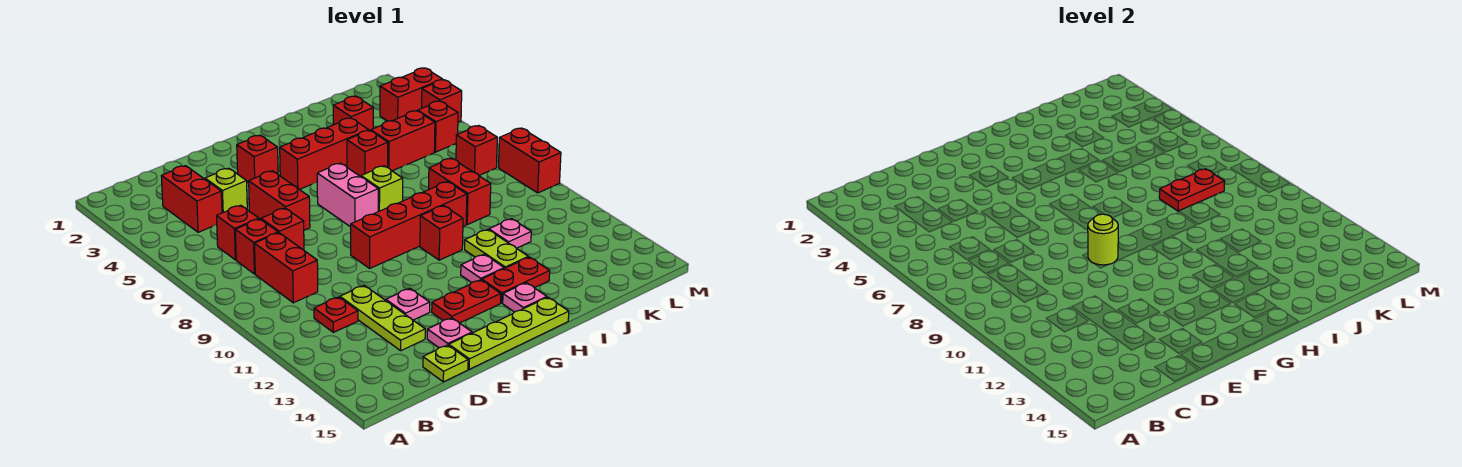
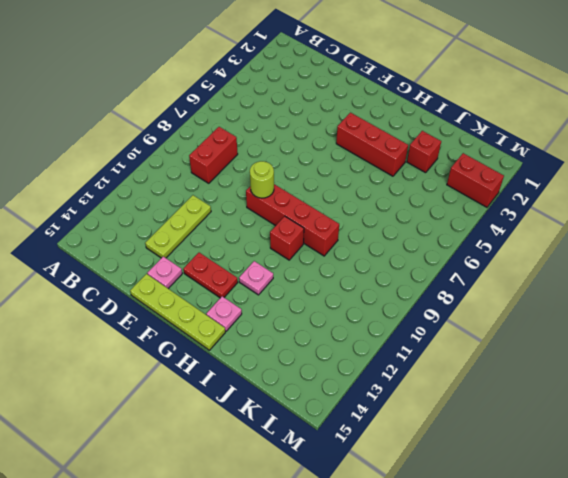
none -> red brick C3:C4 level 1
none -> red brick C6 level 1
none -> red brick C7 level 1
none -> red plate C11 level 1

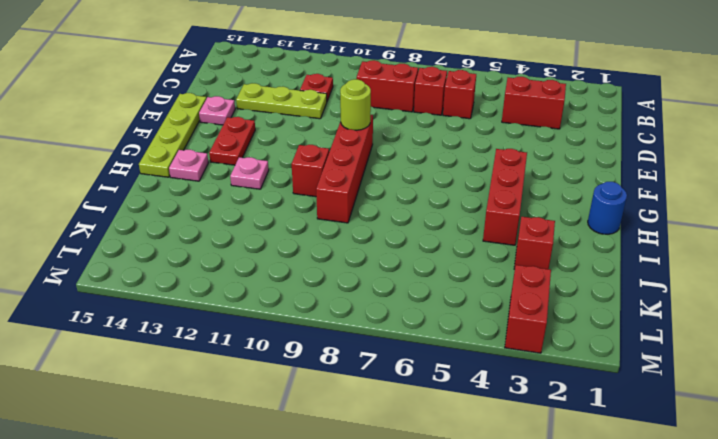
blue round brick H1 level 1 -> none
none -> lime brick D4 level 1
none -> red brick D7 level 1
none -> lime plate D15 level 1
none -> red brick E5:E6 level 1

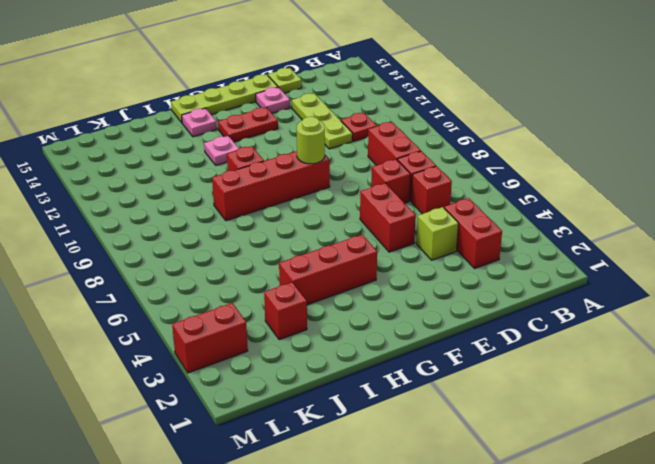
none -> pink plate E12 level 1
none -> red brick F3 level 1
none -> pink brick G6:G7 level 1
none -> lime brick H7 level 1

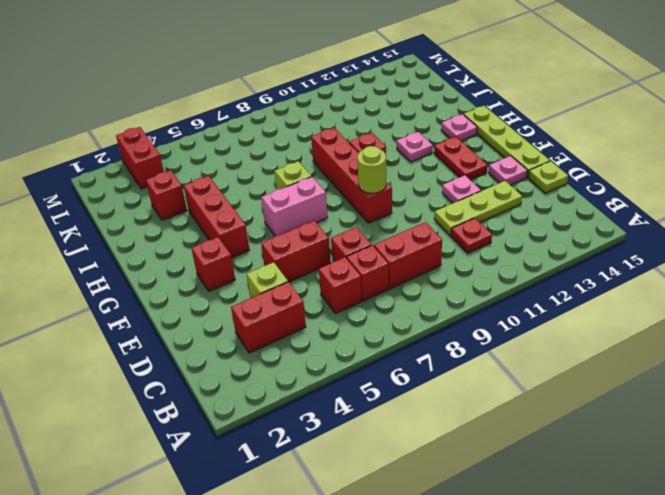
none -> red plate H13:I13 level 1
none -> red brick I5 level 1
none -> lime plate I11:I12 level 1
none -> red brick J5:K5 level 1

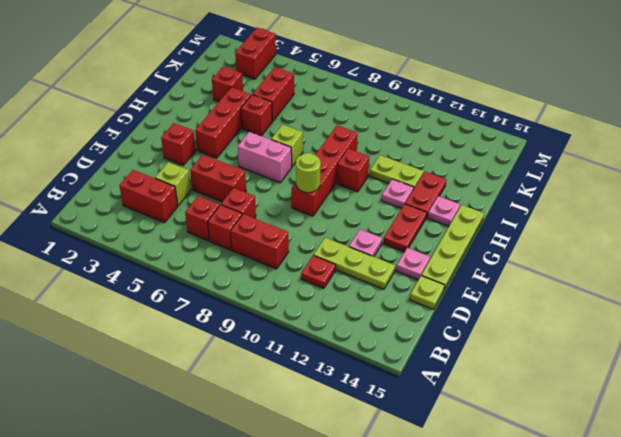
none -> red brick J8:J9 level 1
none -> pink plate J11 level 1
none -> red brick L5 level 1
none -> red brick L7 level 1

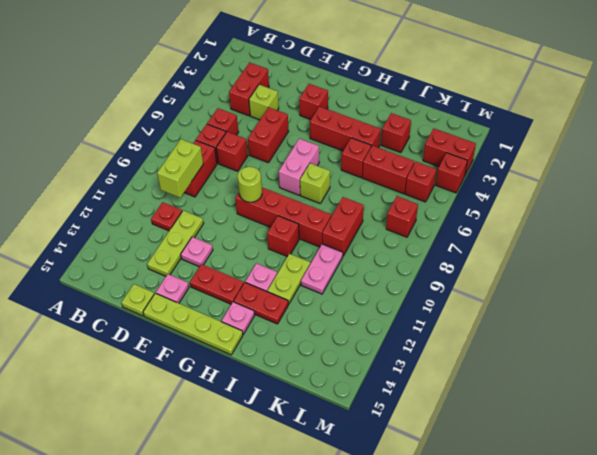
lime brick C9:C10 level 2 -> none
pink plate J10:J11 level 1 -> pink plate J11 level 1
none -> red brick M8:M9 level 1
none -> red plate J8:K8 level 2

